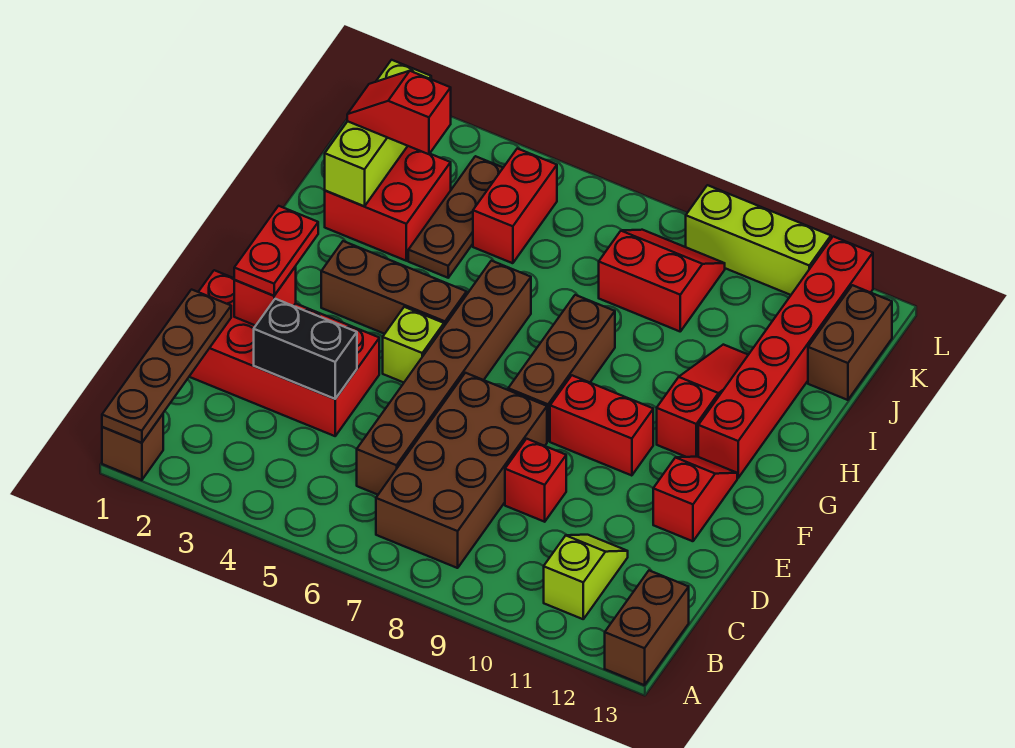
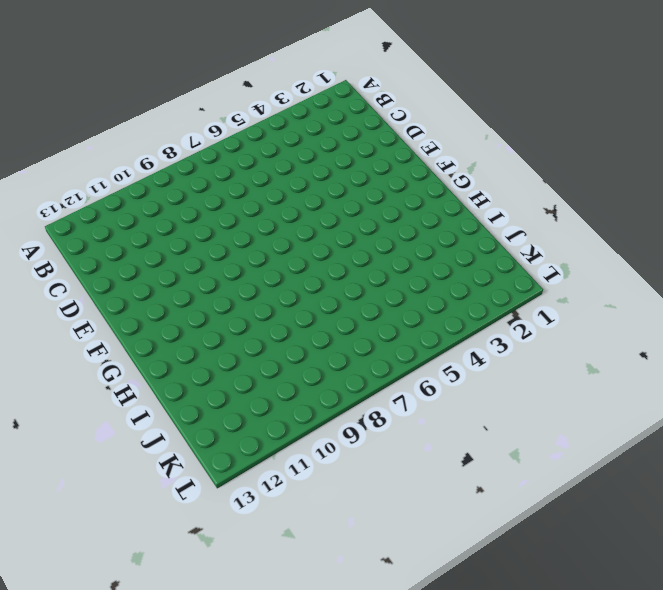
none -> brown brick A1 level 1
none -> brown brick A13:B13 level 1
none -> brown brick B7:E8 level 1

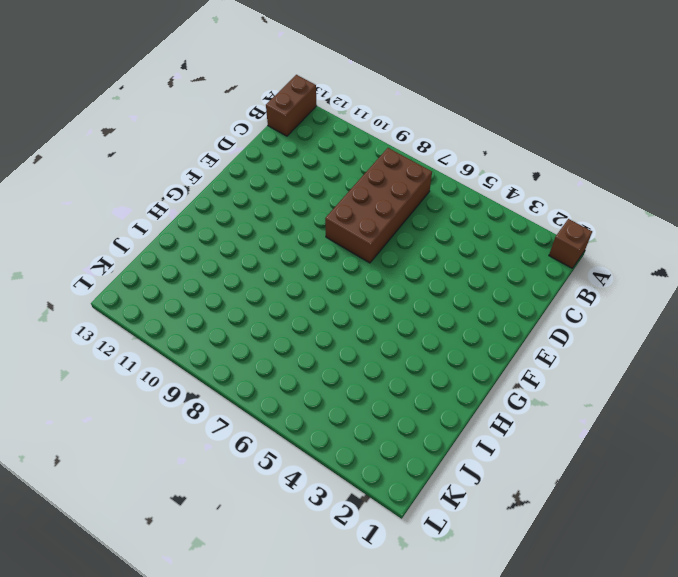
none -> lime slope B11:C11 level 1 top B
none -> brown brick C6:H6 level 1
none -> red brick D1:E4 level 1

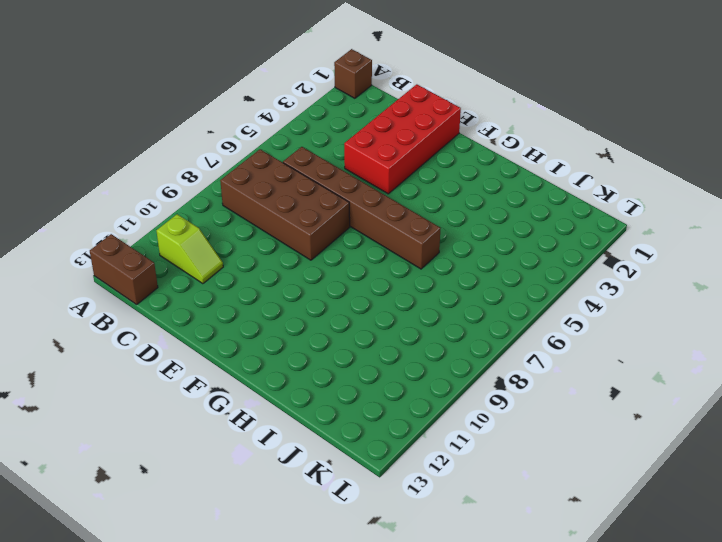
none -> red brick D9 level 1
none -> red slope E12:F12 level 1 top E
none -> lime brick F5 level 1

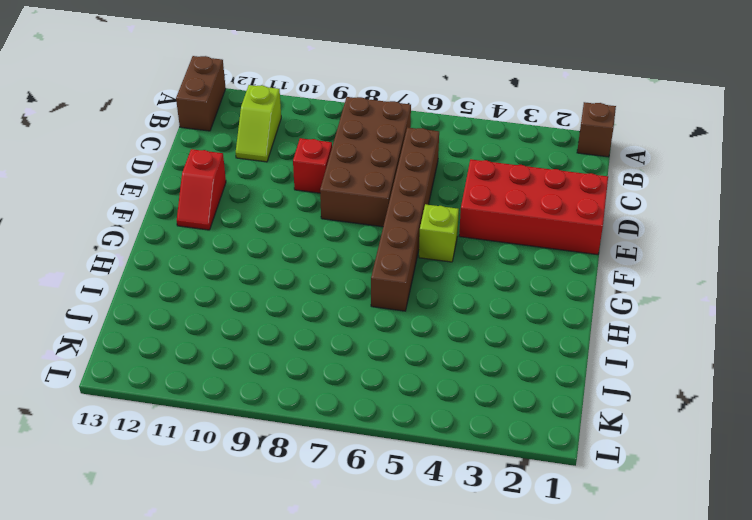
none -> brown brick F8:H8 level 1
none -> red brick F9:F10 level 1
none -> brown brick G3:G5 level 1

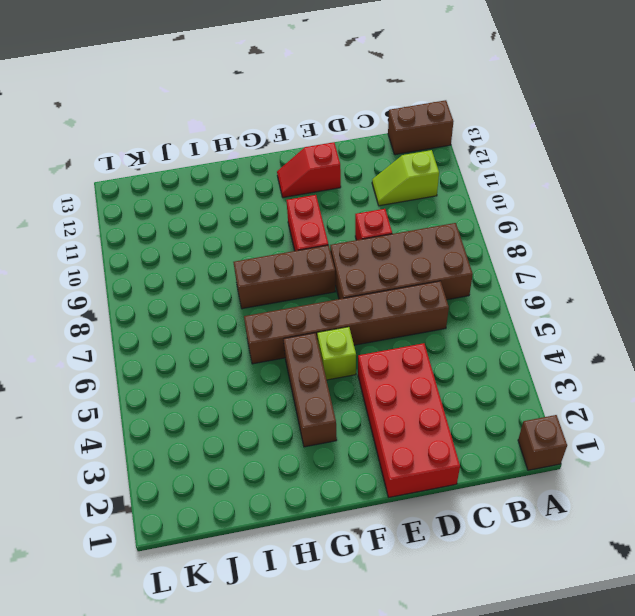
none -> red slope G11:I11 level 1 top G
none -> red brick G12:L12 level 1
none -> red brick I2:J3 level 1

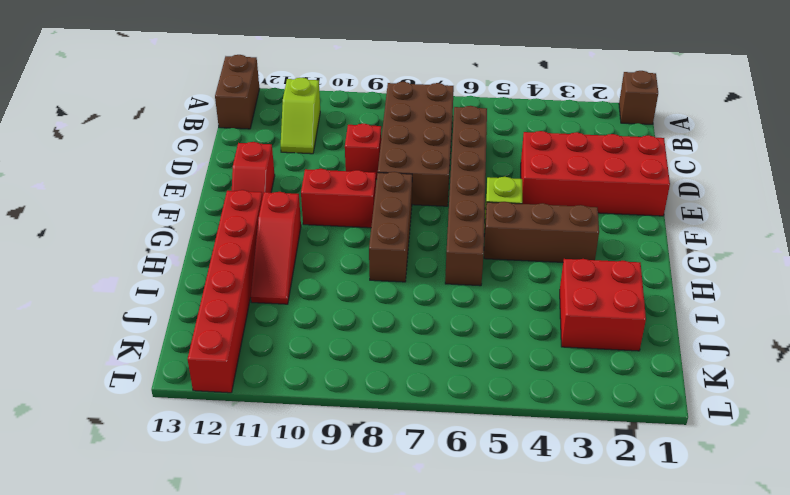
none -> brown plate I4:K4 level 1
none -> red brick J5:K5 level 1
none -> red slope J8:K9 level 1 top J

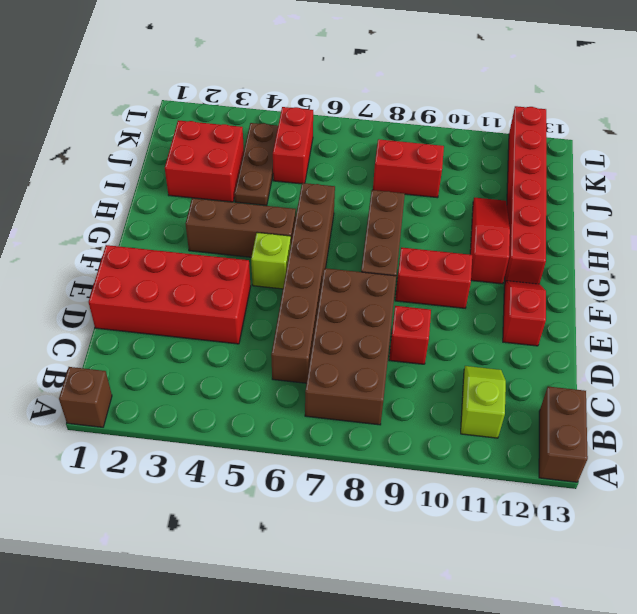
none -> brown brick J13:K13 level 1
none -> lime brick L9:L11 level 1
none -> brown plate A1:D1 level 2

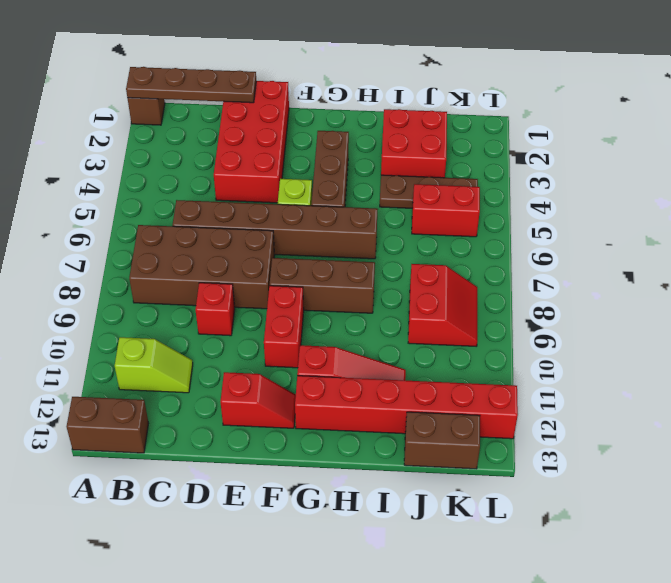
none -> lime brick L9:L11 level 1
none -> black brick D3:D4 level 2
none -> red brick E2 level 2

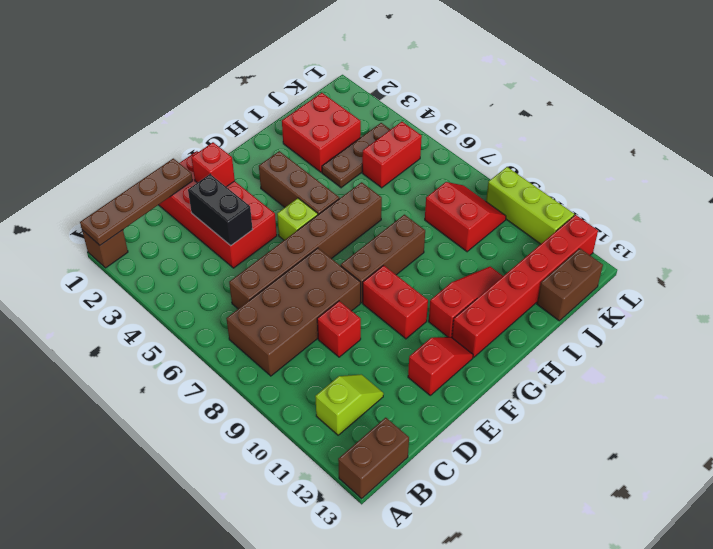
none -> lime brick I2:K2 level 2
none -> red plate E2:F2 level 3
none -> red slope J2:J3 level 3 top 3

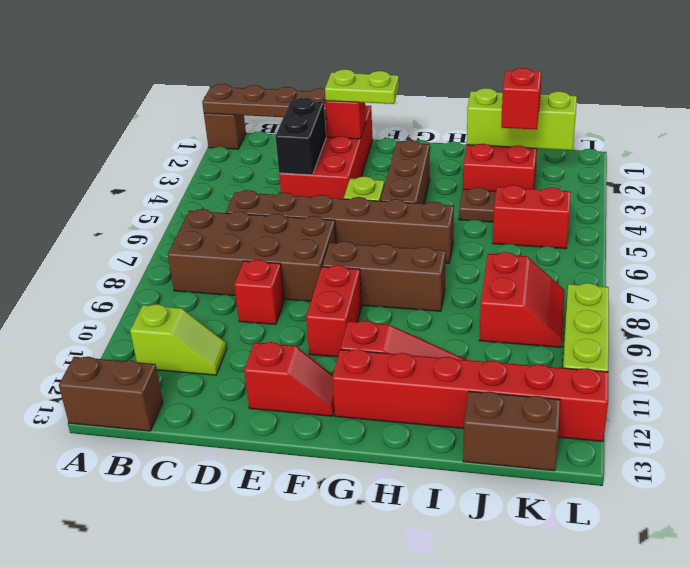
lime plate E2:F2 level 3 -> red plate E2:F2 level 3

